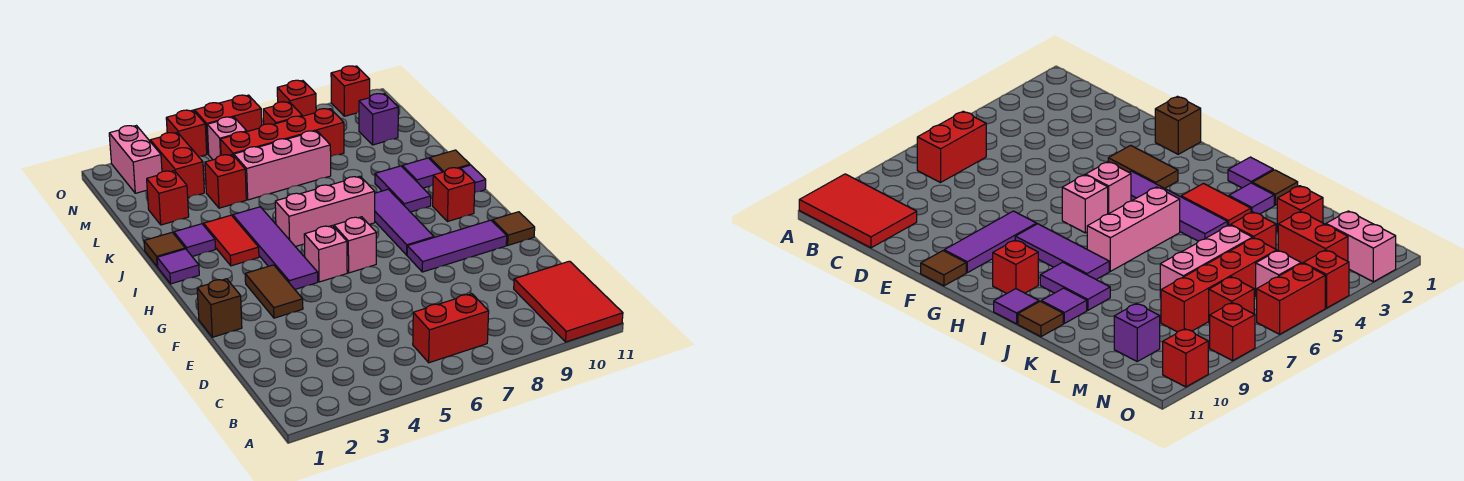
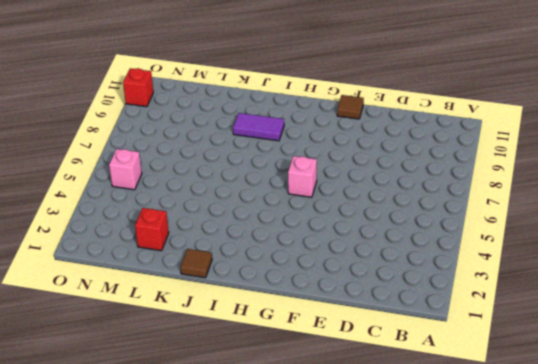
none -> red tile A10:C11 level 1
none -> red brick B6:B7 level 1
none -> brown brick F1 level 1
none -> brown tile F3:G3 level 1

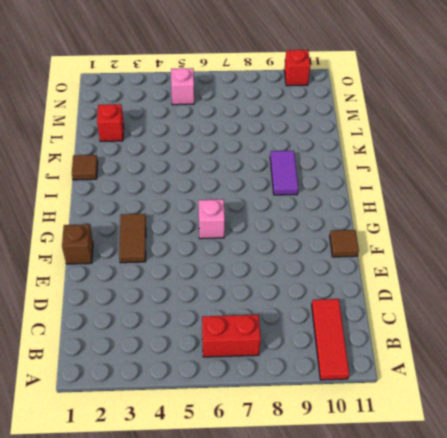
red tile A10:C10 level 1 -> red tile A10:C11 level 1
none -> purple tile F8:F10 level 1
none -> purple tile G4:J4 level 1
none -> pink brick G5 level 1
none -> purple tile G8:I8 level 1

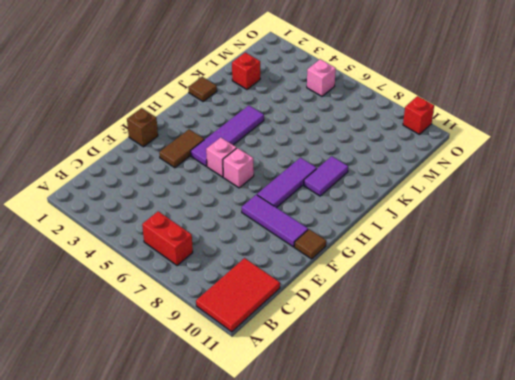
none -> red brick H10 level 1
none -> purple tile I1 level 1
none -> red tile I3:J3 level 1
none -> pink brick I5:I7 level 1

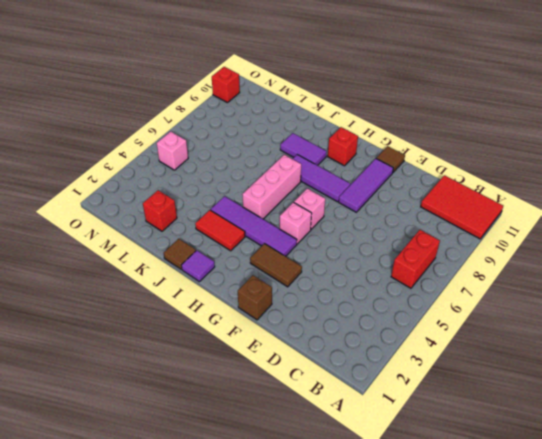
none -> purple tile I11 level 1
none -> purple tile J2 level 1
none -> purple tile J10 level 1
none -> brown tile J11 level 1

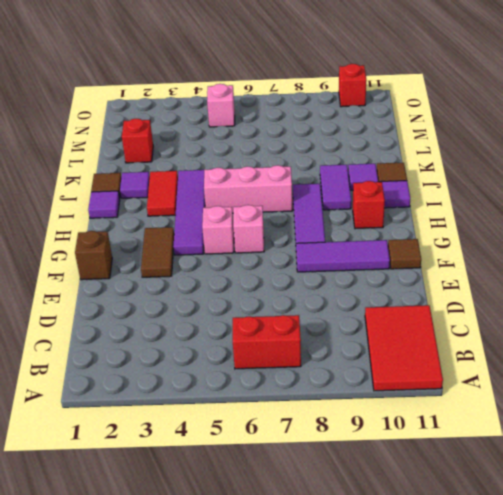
none -> red brick L4 level 1
none -> pink brick L5:L7 level 1
none -> red brick M3:N3 level 1
none -> red brick M5:M8 level 1

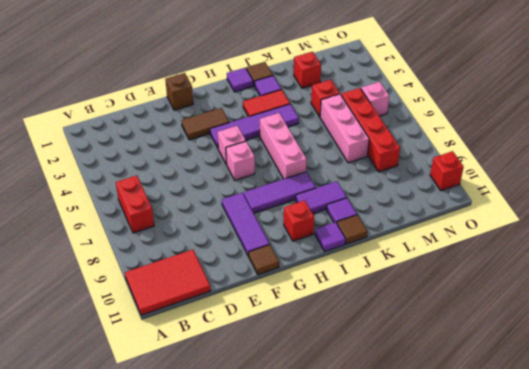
none -> red brick M3:N3 level 1
none -> purple brick M10 level 1
none -> pink brick N2:O2 level 1
none -> red brick N7 level 1

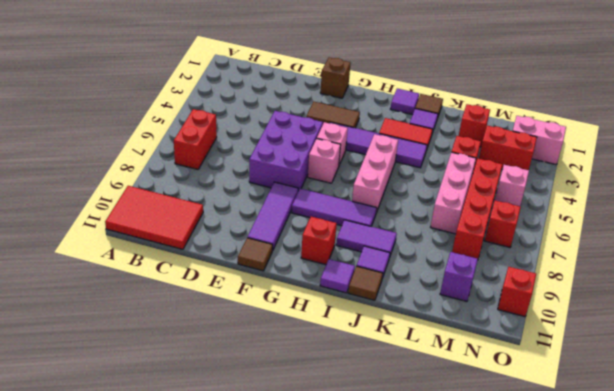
purple brick E5:F7 level 1 -> none
none -> red brick O4 level 1
none -> red brick O5:O6 level 1
none -> red brick O8 level 1

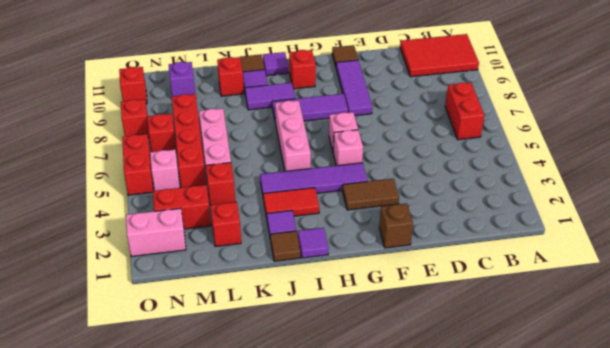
red brick K10 level 1 -> red brick O4 level 1

